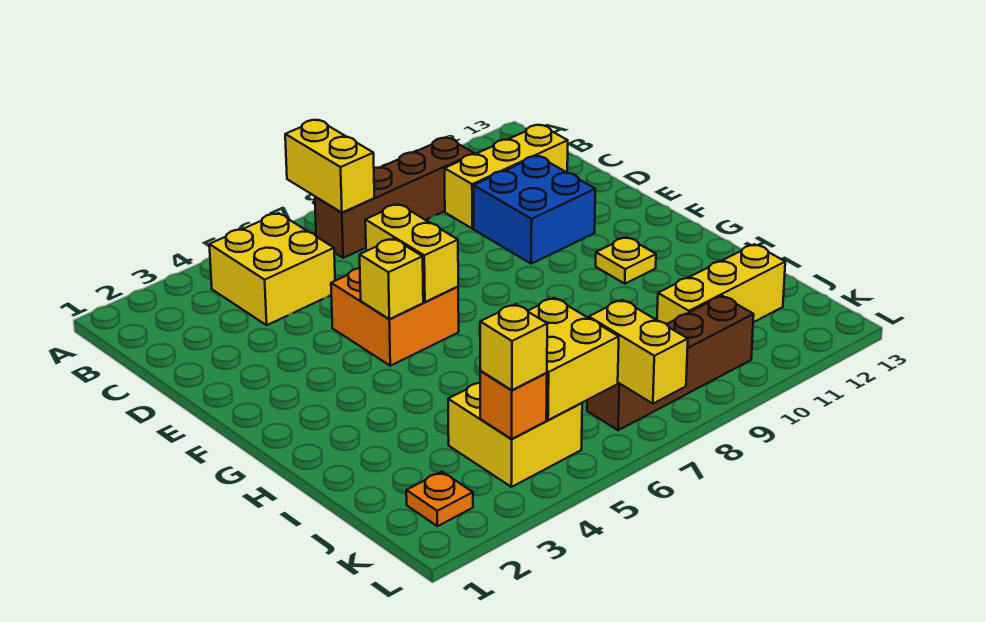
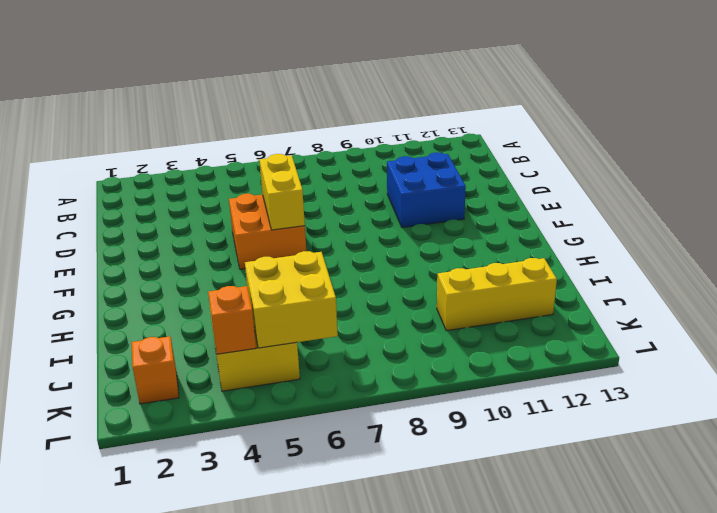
orange brick K2 level 1 -> orange plate K2 level 1
none -> yellow brick B4:C5 level 1
none -> brown brick B7:B10 level 1
none -> yellow brick C10:C12 level 1

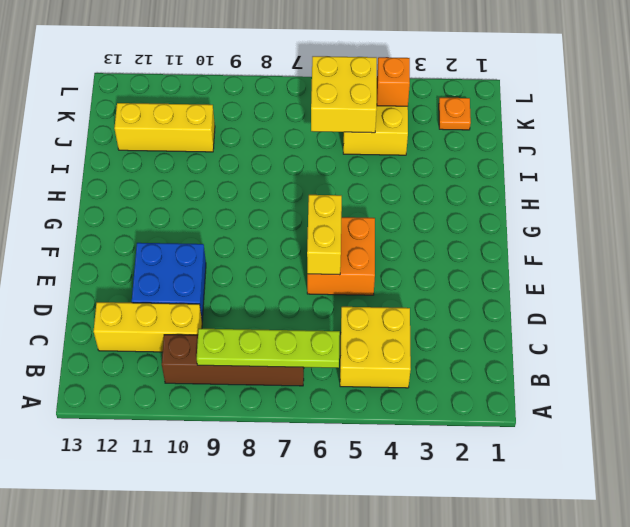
lime plate B6:B9 level 2 -> yellow brick A7:B7 level 2
none -> yellow plate G11 level 1
none -> brown brick K7:K10 level 1
none -> yellow brick F5 level 2

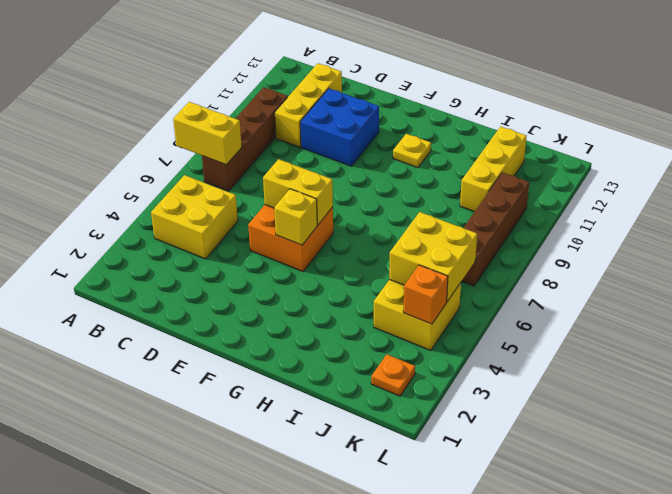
none -> yellow brick K7:L7 level 2
none -> yellow brick K4 level 3

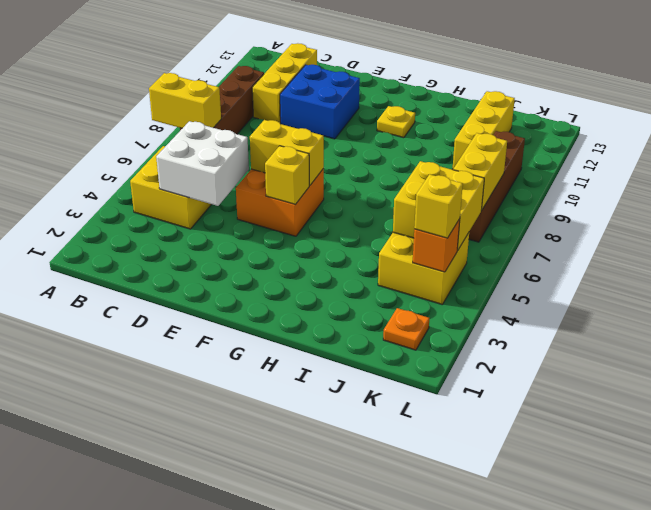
white brick C4:D5 level 2 -> none
yellow brick K7:K8 level 2 -> yellow brick K7:L7 level 2

